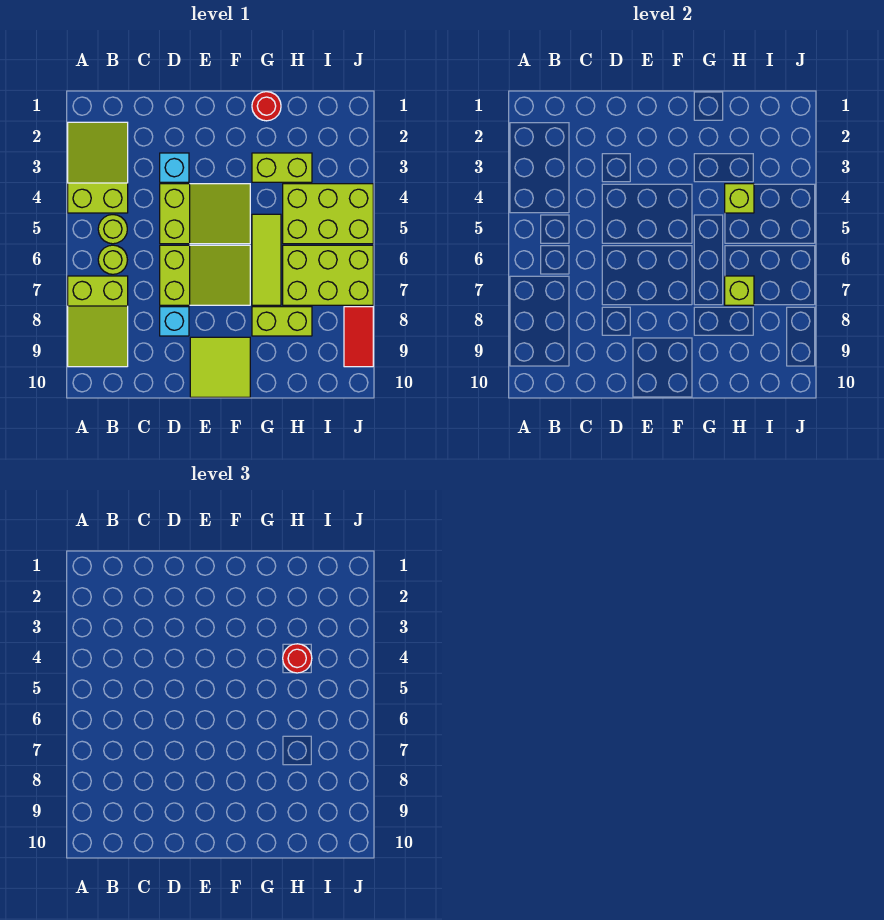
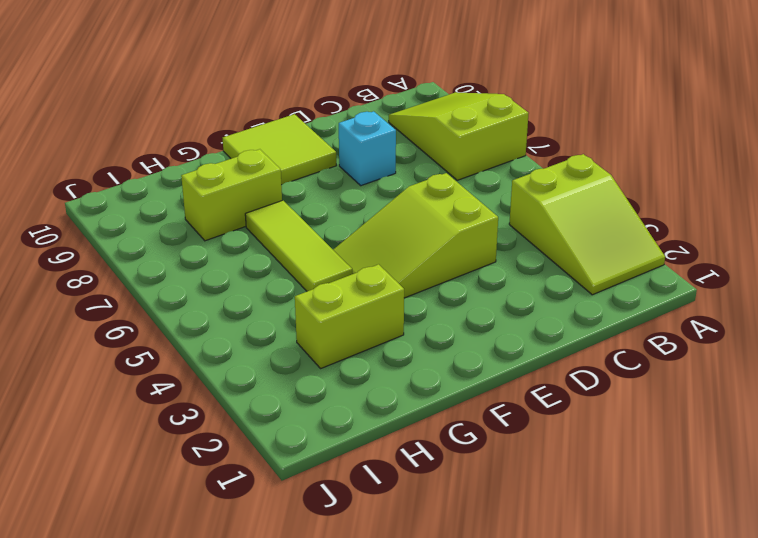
none -> lime round brick B5 level 1
none -> lime round brick B6 level 1
none -> cyan brick D3 level 1

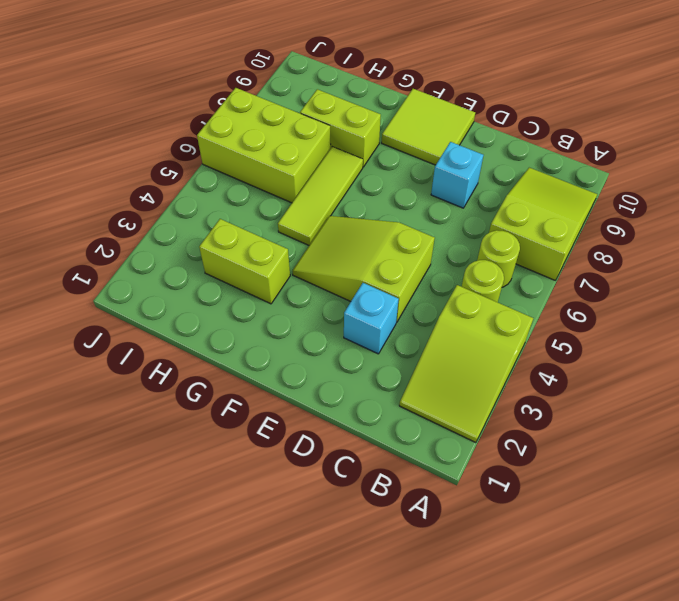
none -> lime slope D6:F7 level 1 top D
none -> red round brick G1 level 1
none -> lime brick H4:J5 level 1

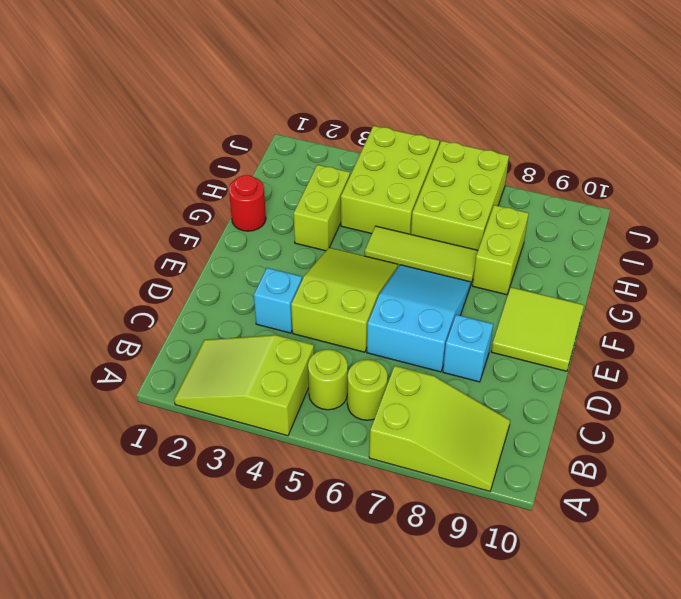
cyan slope D6:F7 level 1 top D -> lime slope D6:F7 level 1 top D
none -> red tile J8:J9 level 1
none -> lime brick H4 level 2
none -> lime brick H7 level 2

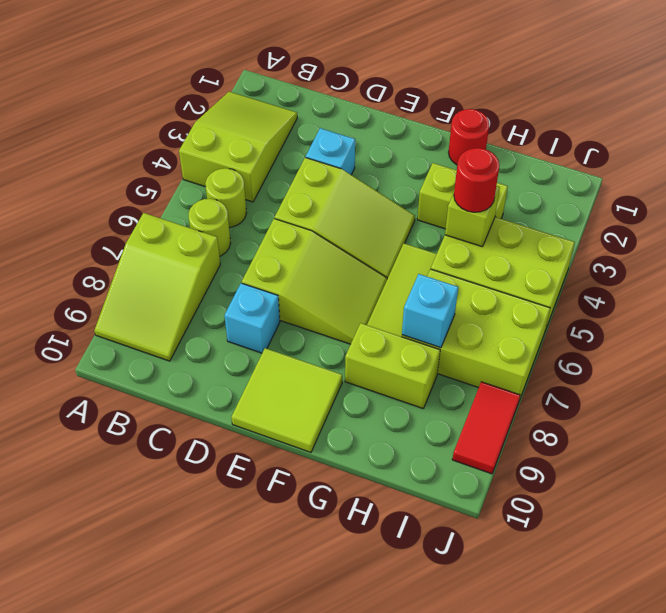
cyan brick H7 level 2 -> lime brick H7 level 2

